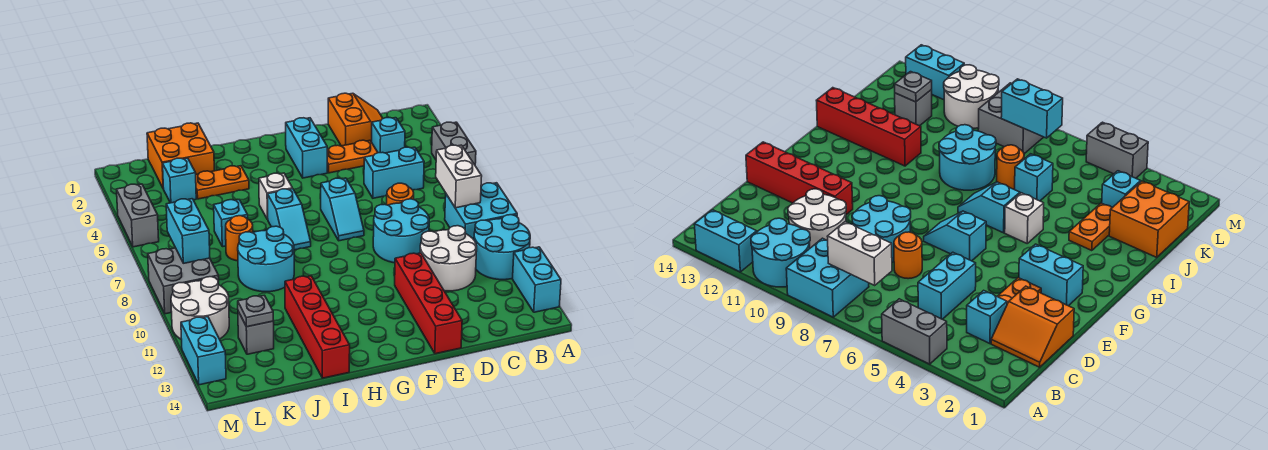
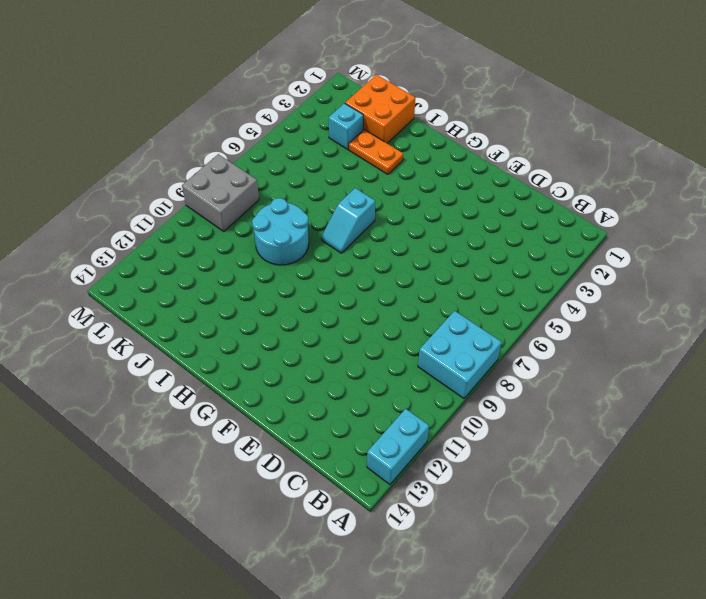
none -> grey brick A4:A5 level 1
none -> cyan round brick A10:B11 level 1
none -> orange slope C1:D2 level 1 top D
none -> cyan brick C3 level 1

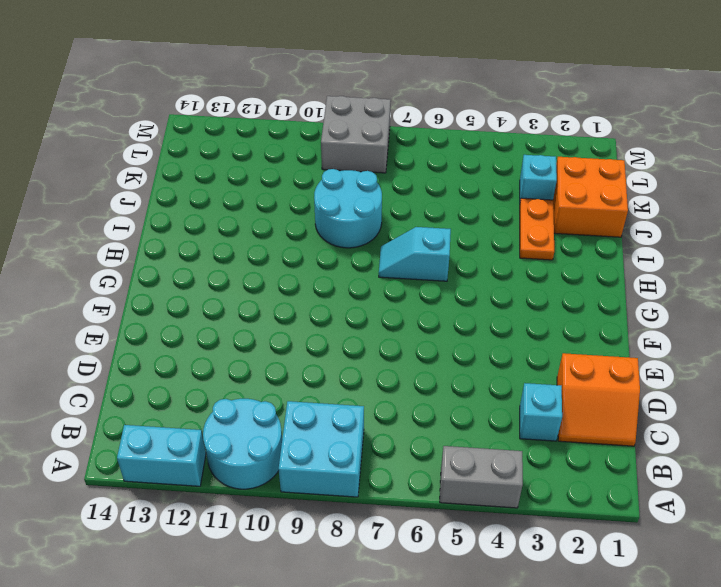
none -> cyan brick C5:D5 level 1
none -> white round brick C10:D11 level 1
none -> orange plate D3:E3 level 1
none -> orange round brick D7 level 1

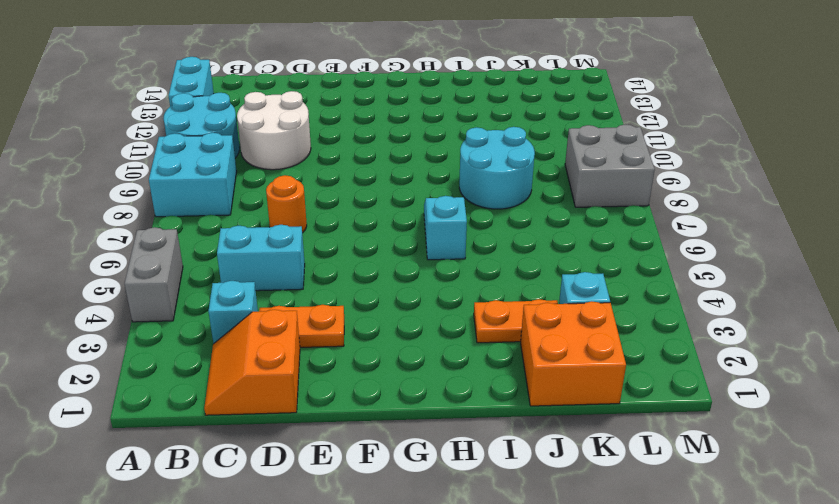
none -> cyan round brick D8:E9 level 1
none -> red brick E11:E14 level 1
none -> cyan brick F2:F3 level 1
none -> cyan slope F6:F7 level 1 top 6

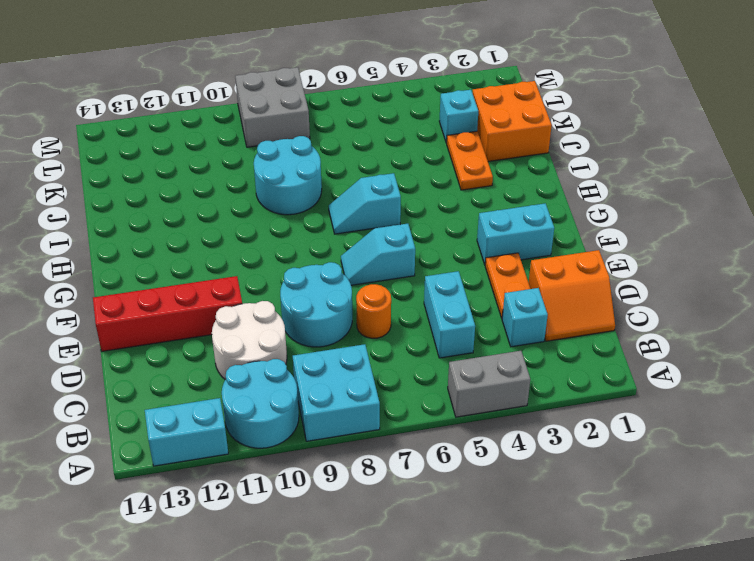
none -> white brick H5 level 1
none -> red brick I11:I14 level 1
none -> cyan brick J6 level 1
none -> orange round brick J7 level 1

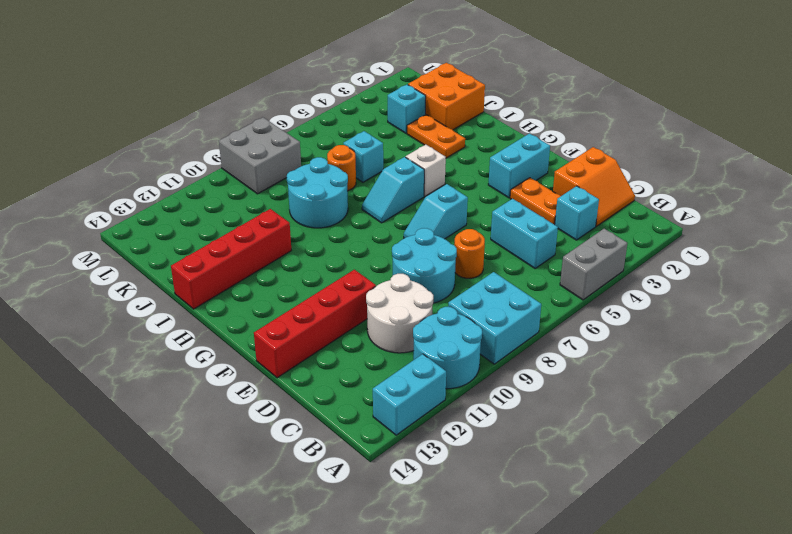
none -> grey brick K12 level 1
none -> white round brick L10:M11 level 1
none -> grey brick M4:M5 level 1
none -> cyan brick M12:M13 level 1

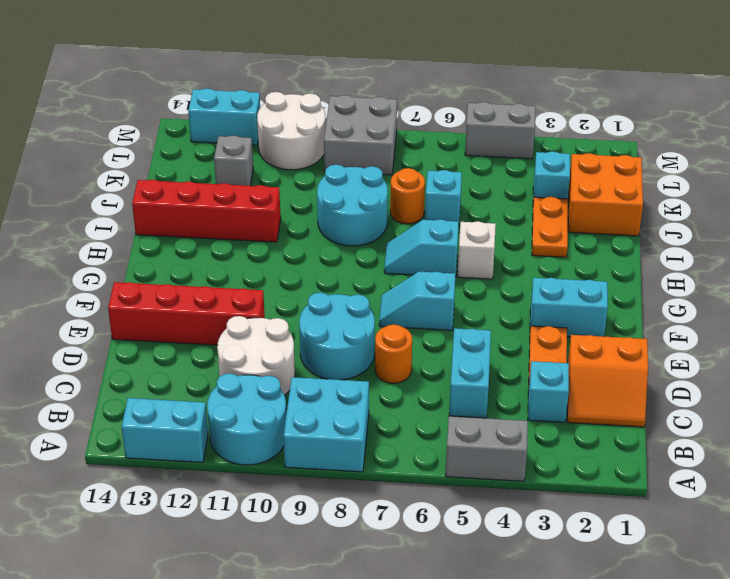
none -> white brick B7:B8 level 2
none -> grey plate K12 level 2
none -> cyan brick L7:L8 level 2

